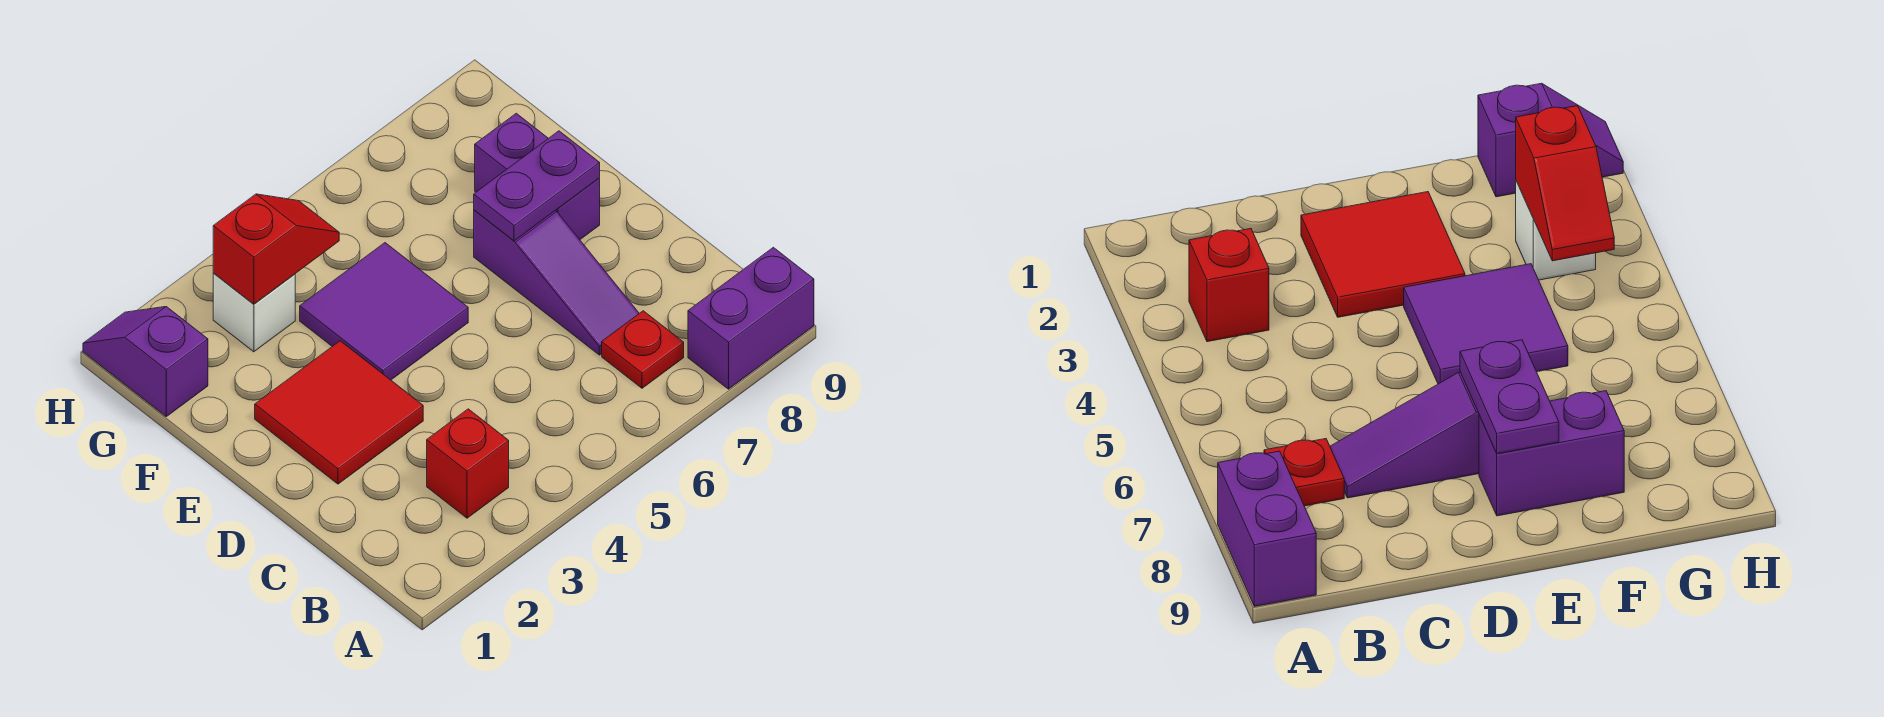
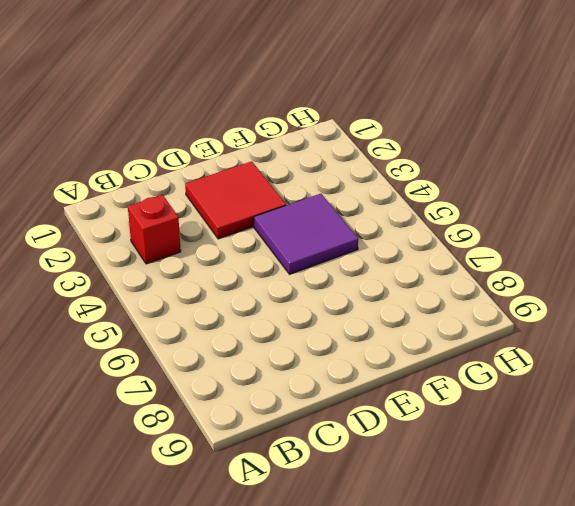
none -> purple brick A8:A9 level 1
none -> red plate B7 level 1

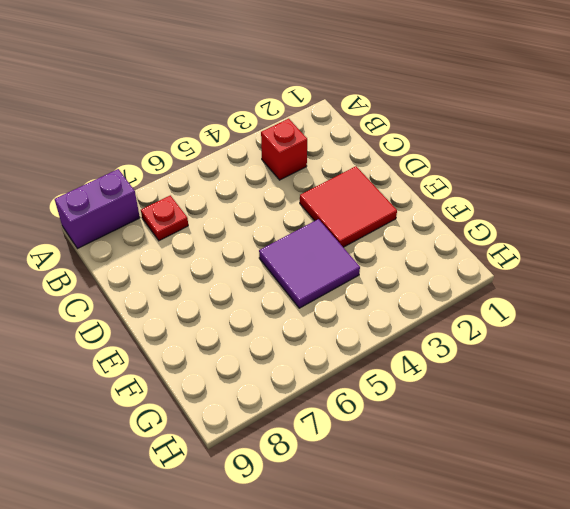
none -> purple slope C7:E7 level 1 top E
none -> purple brick E8:F8 level 1

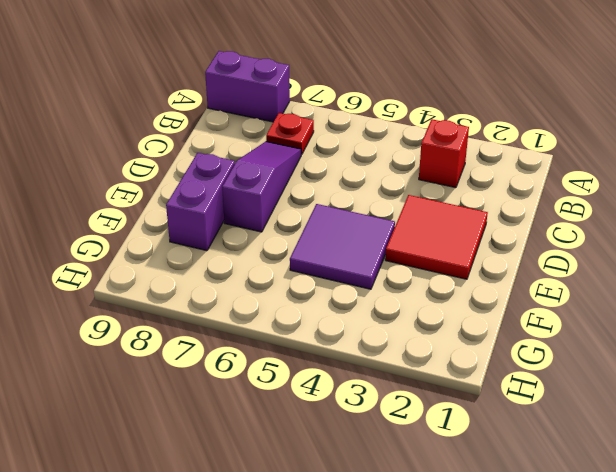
none -> purple slope G1:H1 level 1 top G
none -> white brick G3 level 1

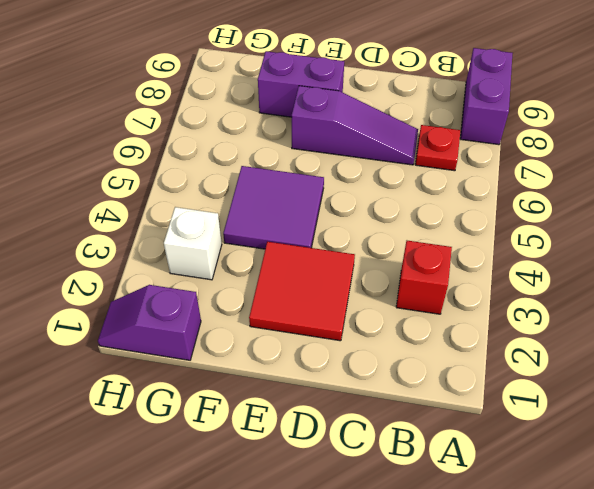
none -> purple plate E7:E8 level 2
none -> red slope G3:G4 level 2 top 3

